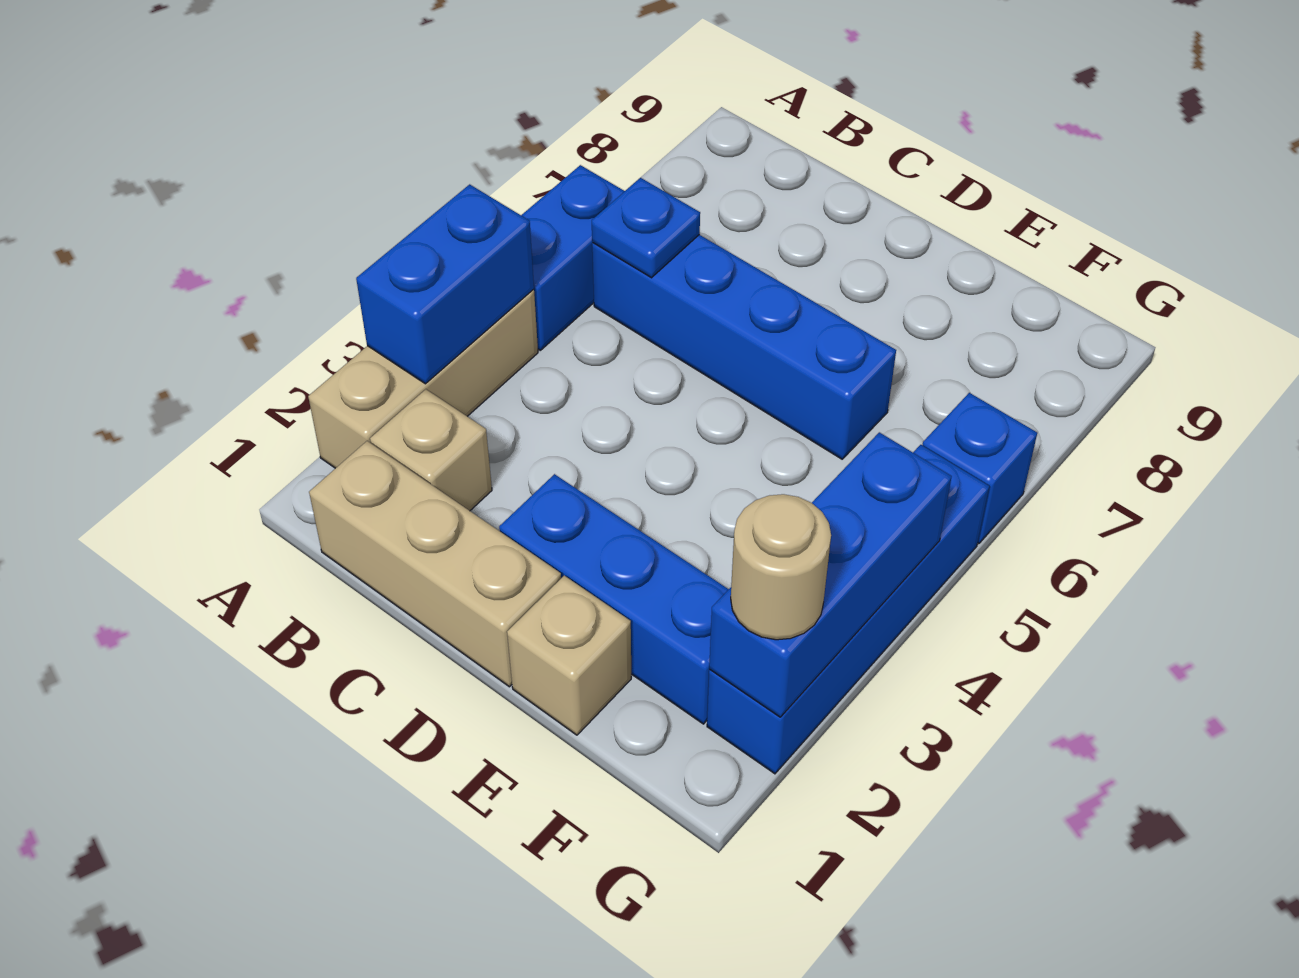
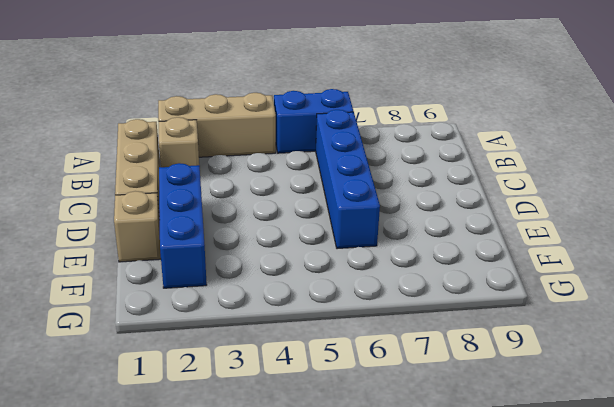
none -> blue brick G2:G5 level 1
none -> blue brick G6 level 1
none -> blue brick A3:A4 level 2

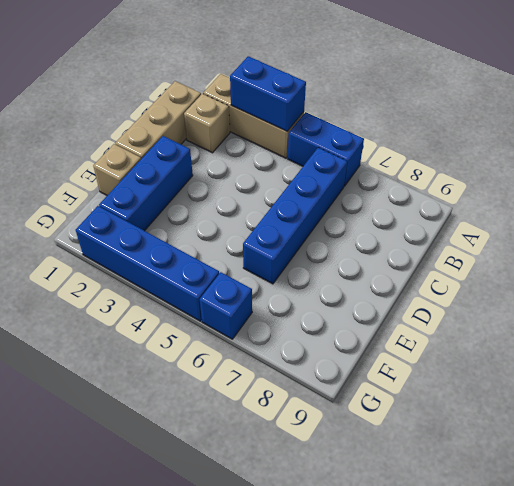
none -> blue plate B6 level 2
none -> blue brick G2:G4 level 2
none -> tan round brick G2 level 3

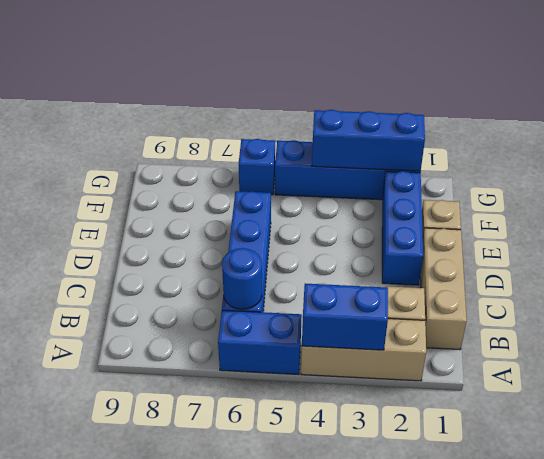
blue round brick B6 level 2 -> blue plate B6 level 2
none -> tan round brick G2 level 3

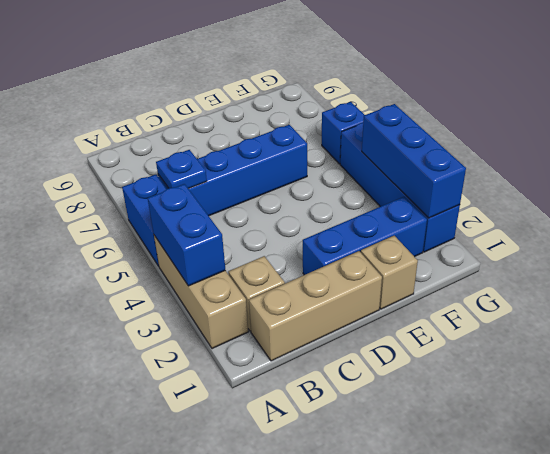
none -> tan round brick G2 level 3

